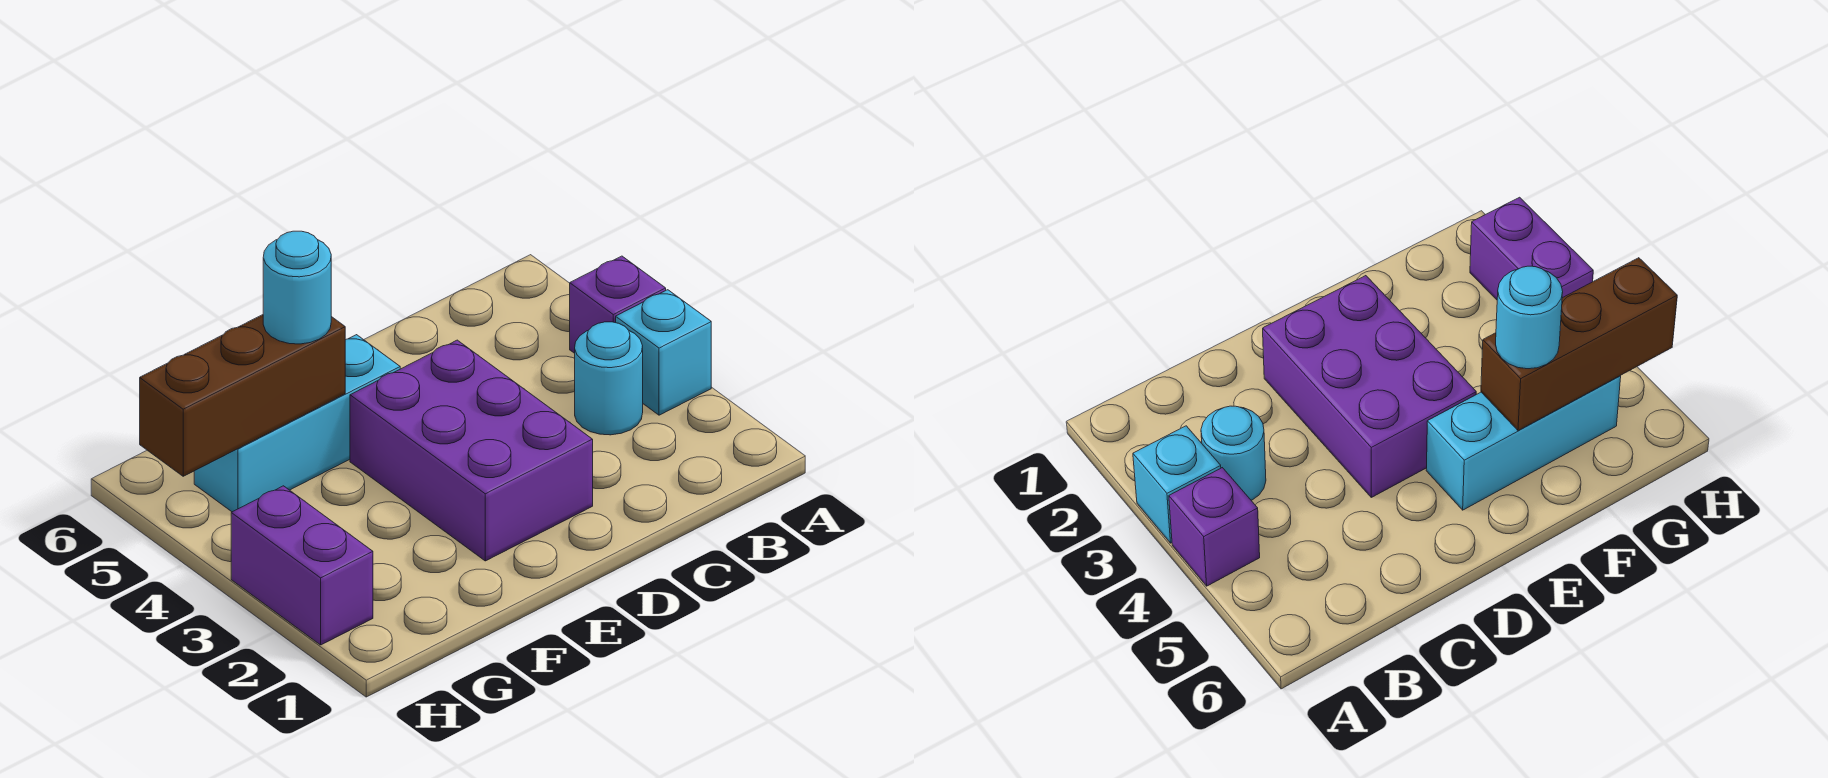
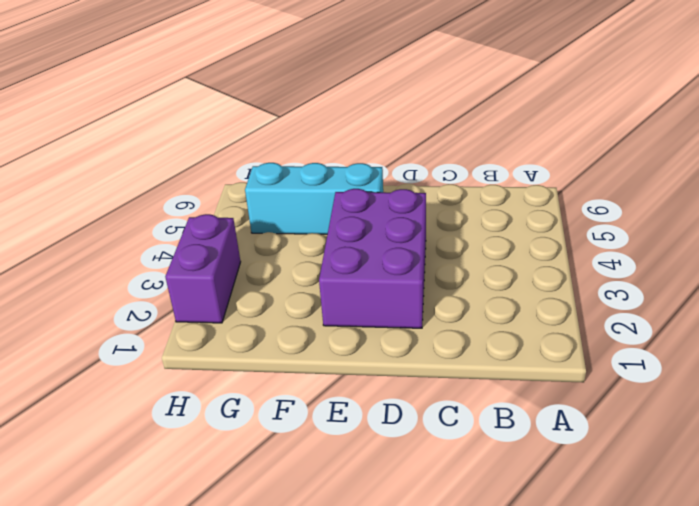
none -> cyan brick A3 level 1
none -> purple brick A4 level 1

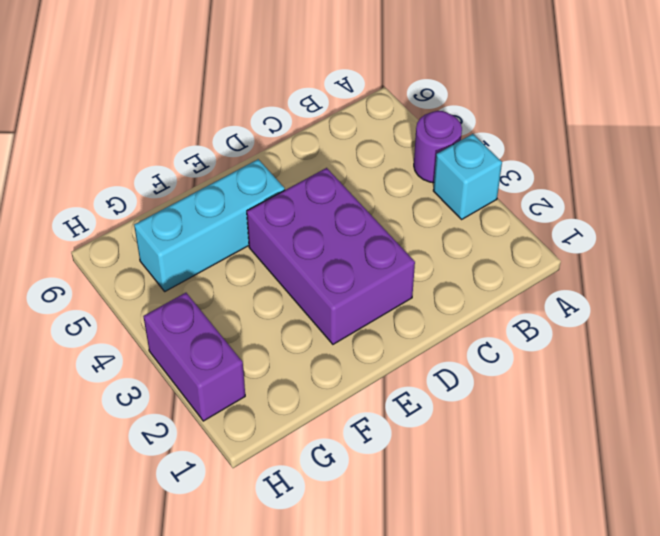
purple round brick A4 level 1 -> purple brick A4 level 1
none -> cyan round brick B3 level 1
none -> brown brick F5:H5 level 2

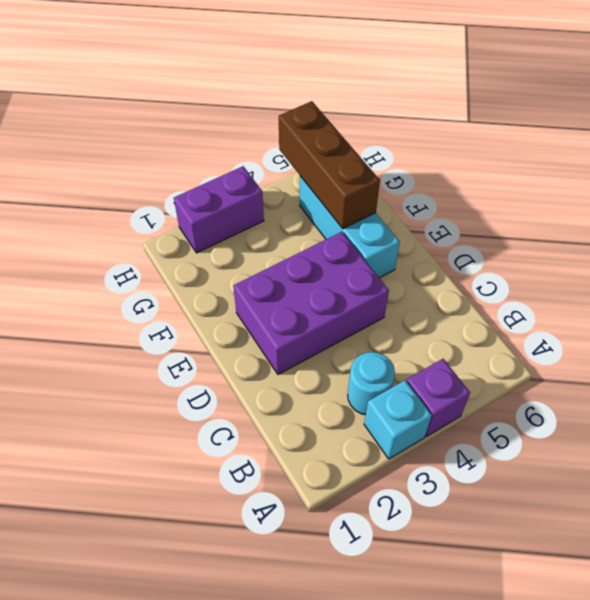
none -> cyan round brick F5 level 3

